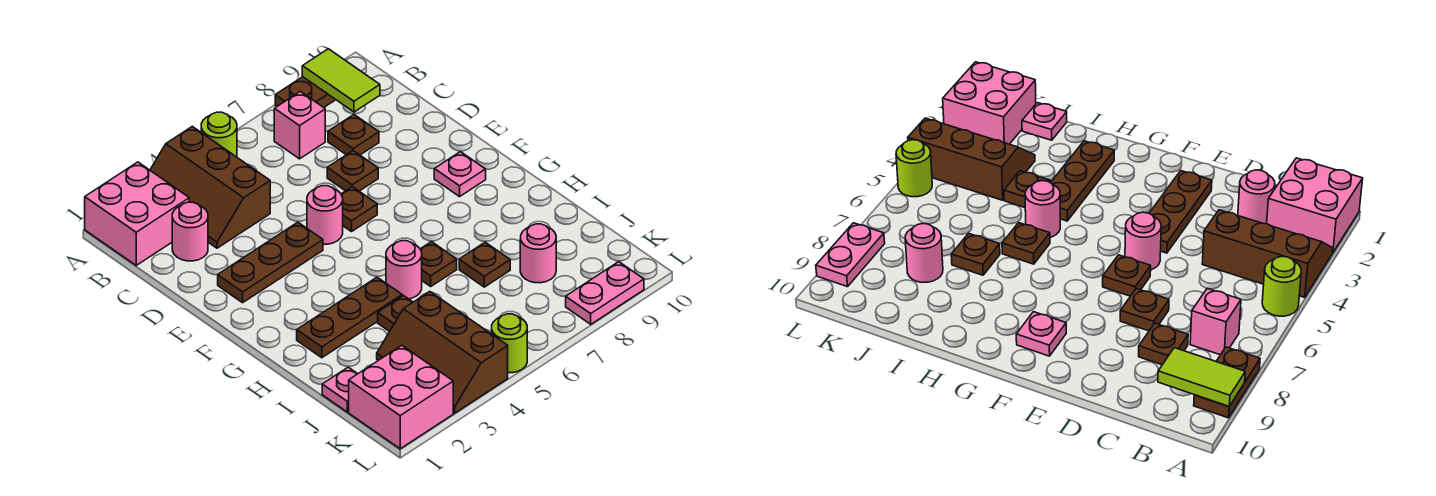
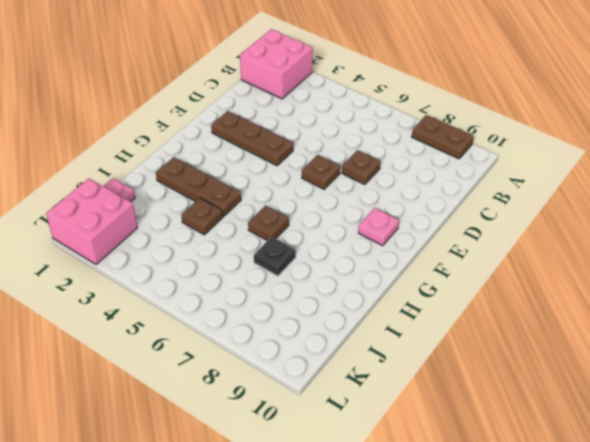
black plate I7 level 1 -> brown plate I7 level 1
none -> brown slope A3:C4 level 1 top 4
none -> lime round brick A5 level 1
none -> pink brick B7 level 1

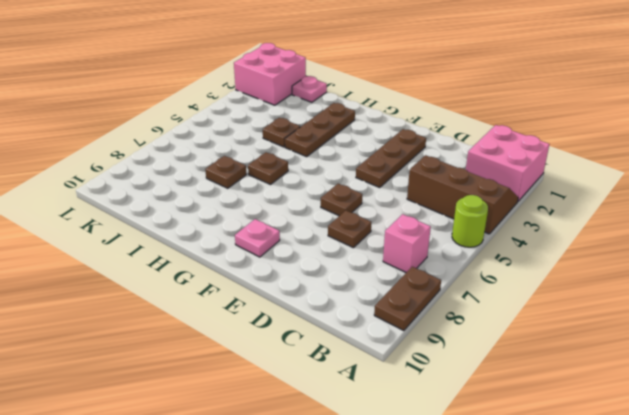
none -> pink round brick C2 level 1
none -> brown plate C8 level 1
none -> pink round brick E5 level 1

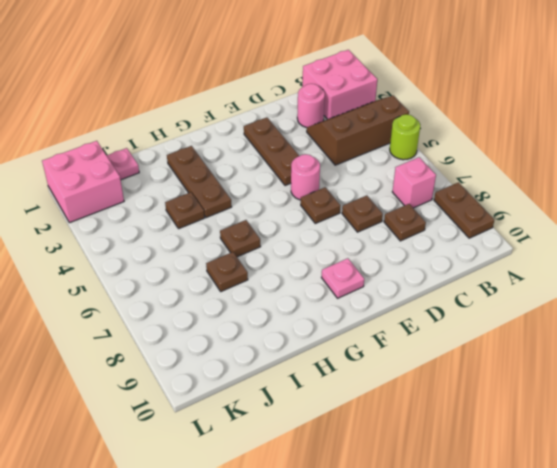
none -> pink round brick H5 level 1
none -> brown slope J3:L4 level 1 top 4
none -> pink round brick J8 level 1

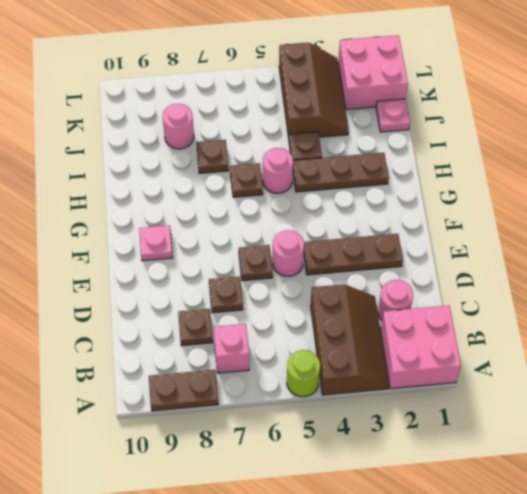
none -> lime round brick L5 level 1
none -> pink plate L8:L9 level 1
none -> lime tile A9:B9 level 2

